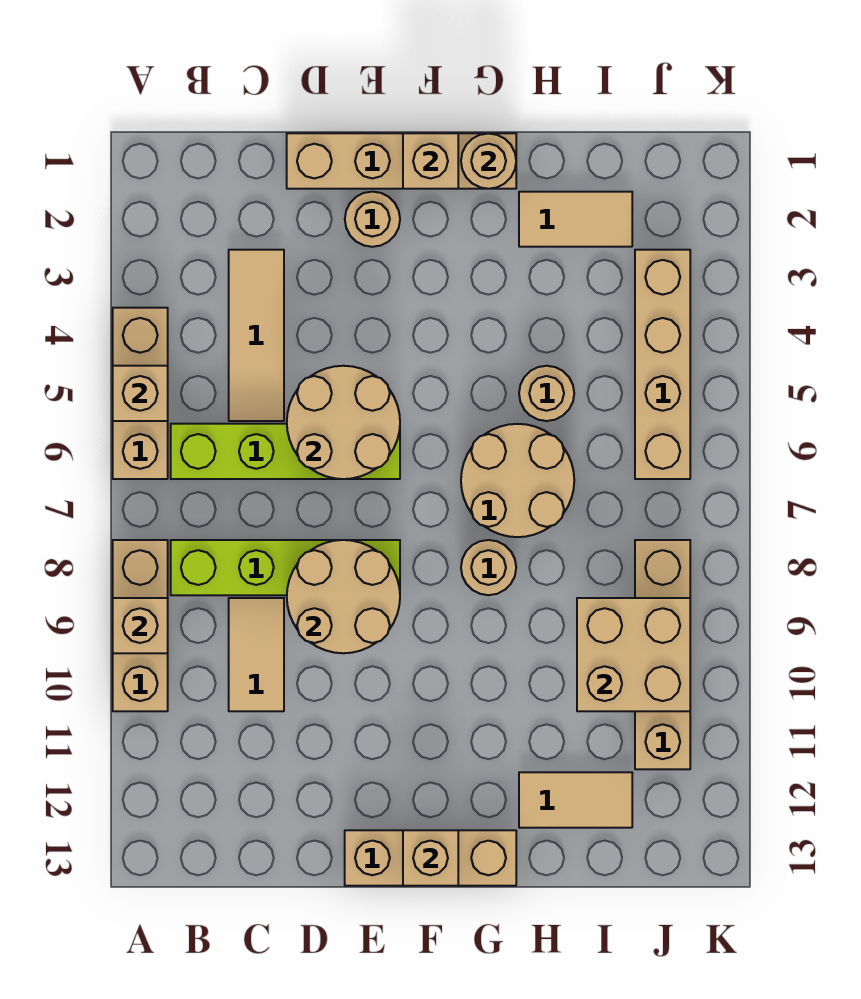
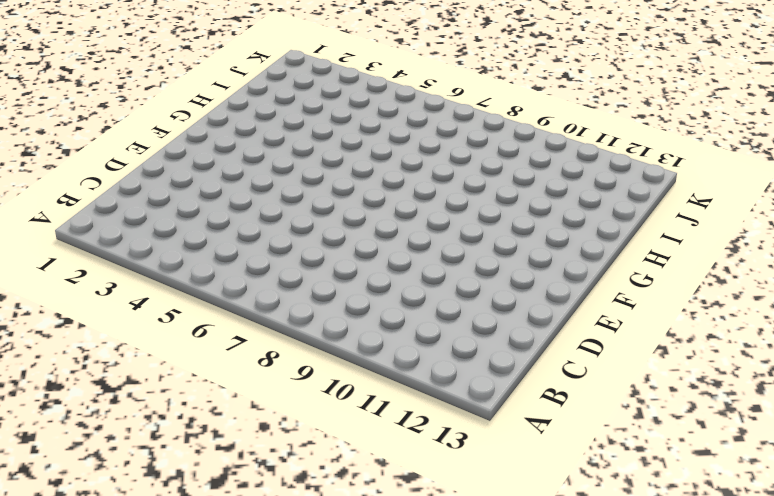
none -> tan brick A4:A6 level 1
none -> tan brick A8:A10 level 1
none -> lime brick B6:E6 level 1

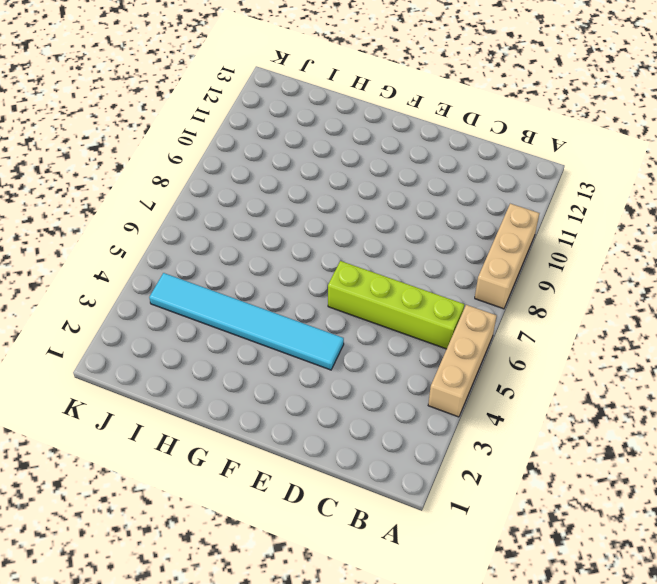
cyan tile E4:J4 level 1 -> tan brick J3:J6 level 1
none -> lime brick B8:E8 level 1
none -> tan tile C3:C5 level 1
none -> tan tile C9:C10 level 1

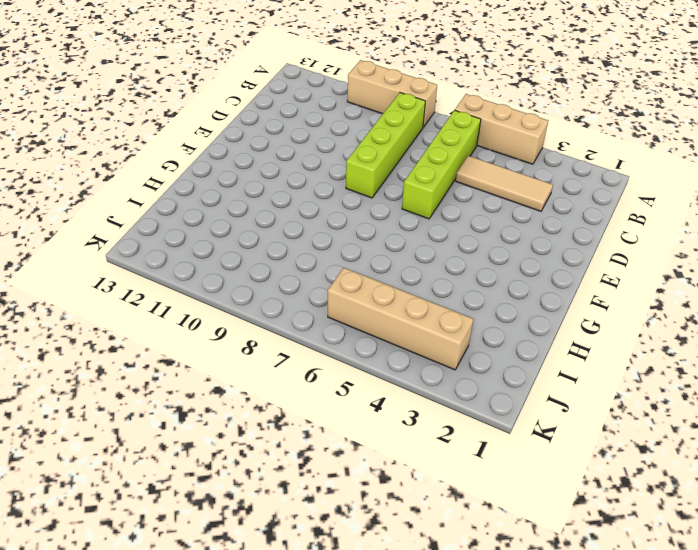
none -> tan tile C9:C10 level 1
none -> tan brick D1:G1 level 1
none -> tan round brick E2 level 1

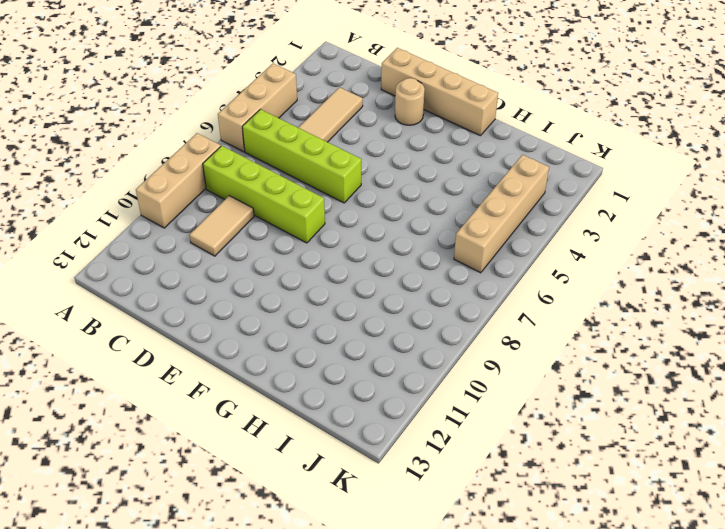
none -> tan brick E13:G13 level 1
none -> tan round brick G6:H7 level 1
none -> tan round brick G8 level 1

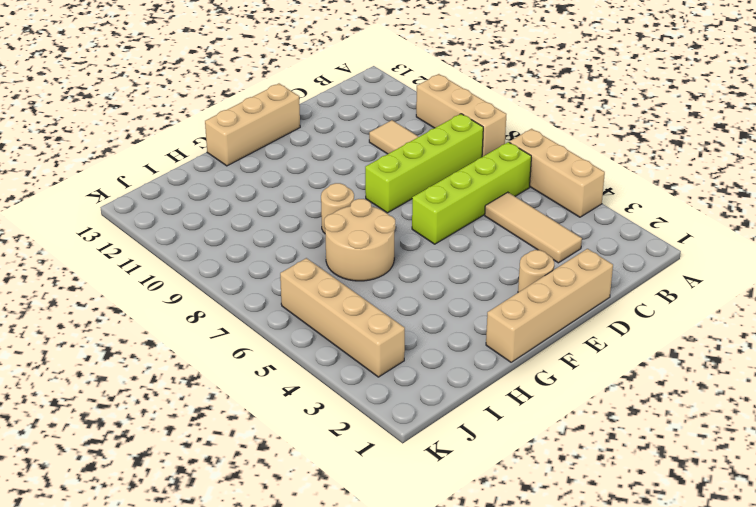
none -> tan tile H2:I2 level 1
none -> tan round brick H5 level 1
none -> tan tile H12:I12 level 1

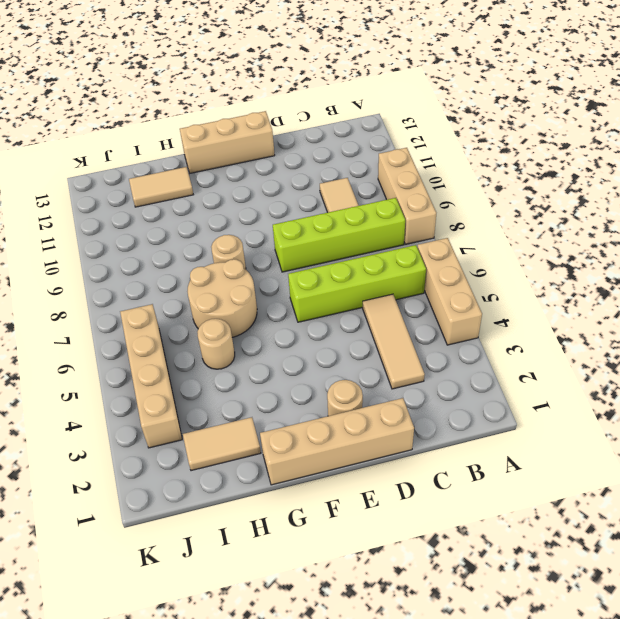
none -> tan brick J8:J11 level 1
none -> tan brick A5 level 2
none -> tan brick A9 level 2

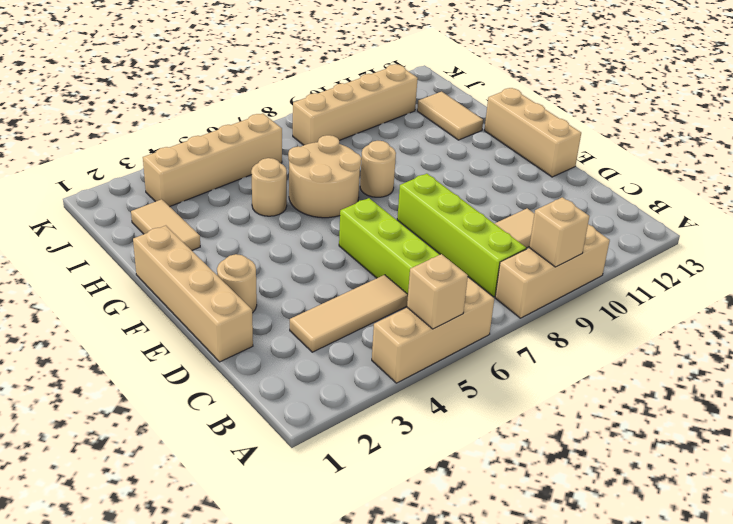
none -> tan round brick D5:E6 level 2
none -> tan round brick D8:E9 level 2
none -> tan brick F1 level 2

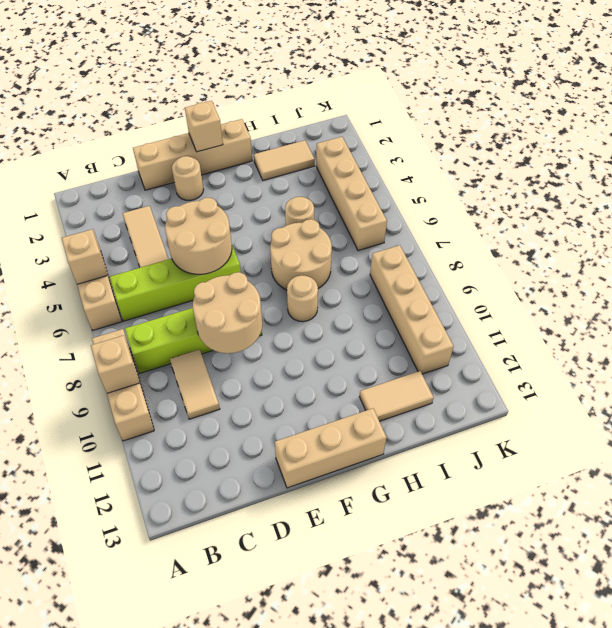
none -> tan brick F13 level 2
none -> tan round brick G1 level 2
none -> tan brick I9:J10 level 2

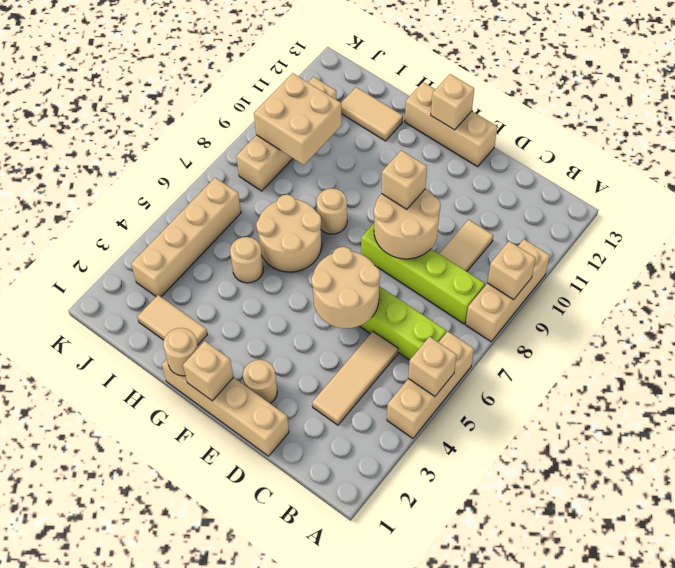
tan brick E9 level 3 -> none

